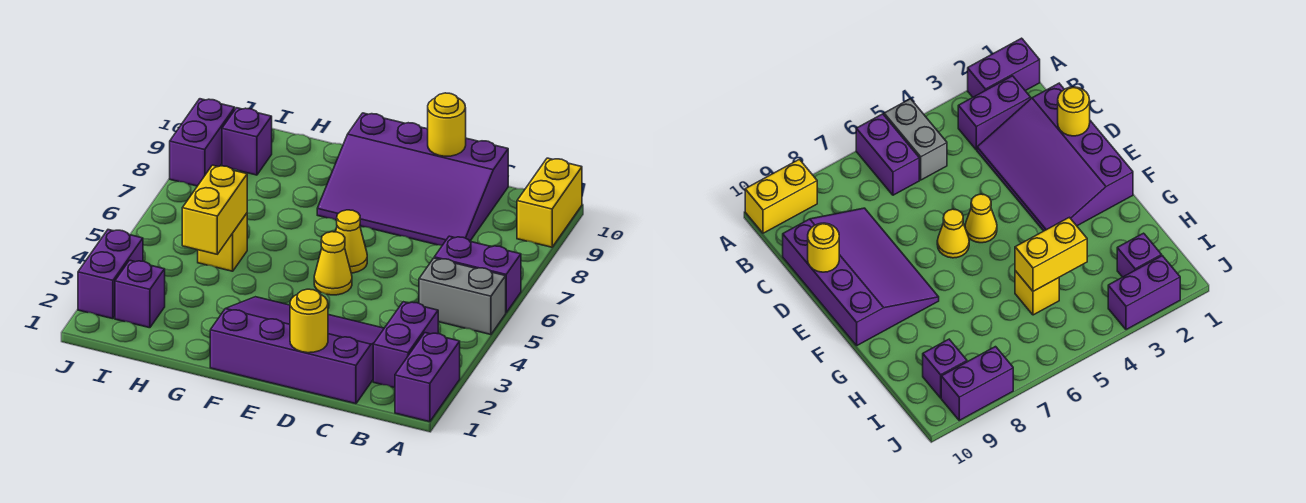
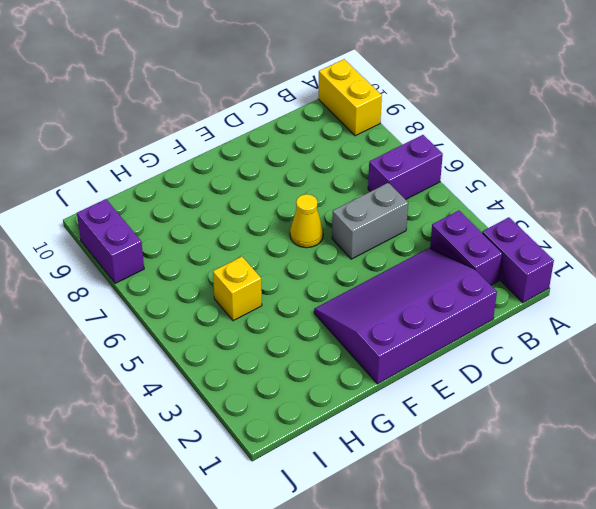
grey brick C5:D5 level 1 -> grey brick A5:B5 level 1
none -> purple slope C8:F10 level 1 top 10
none -> yellow cone E5 level 1
none -> purple brick I2 level 1

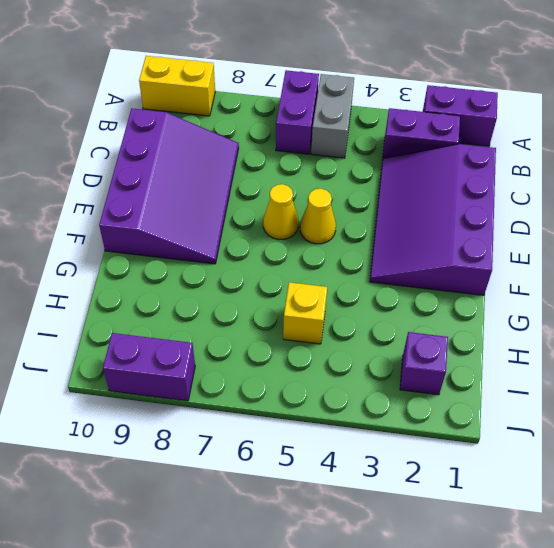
none -> purple brick I9 level 1
none -> purple brick J2:J3 level 1
none -> yellow round brick D1 level 2

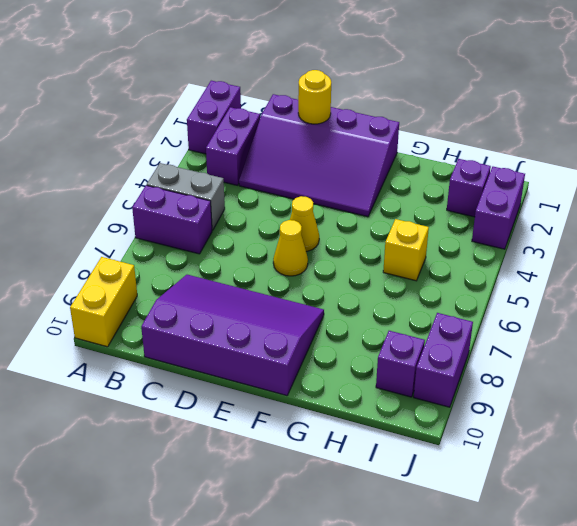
none -> yellow round brick D10 level 2
none -> yellow brick H4:H5 level 2

